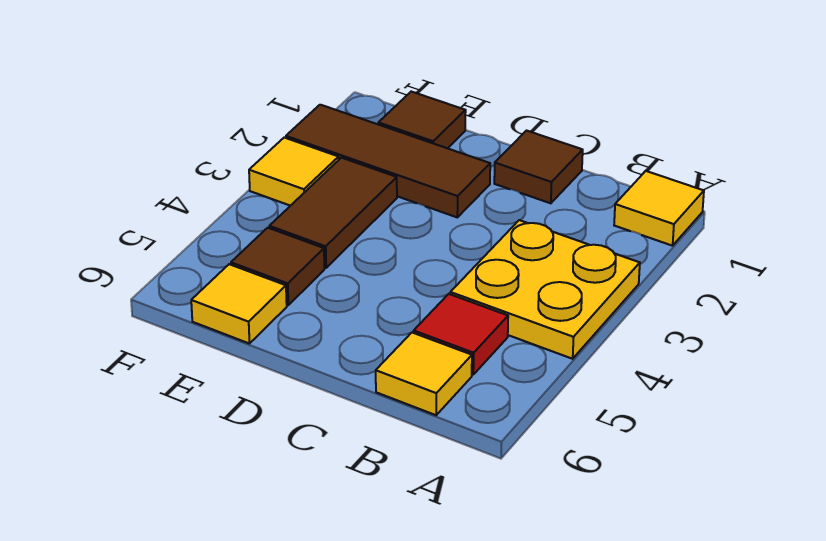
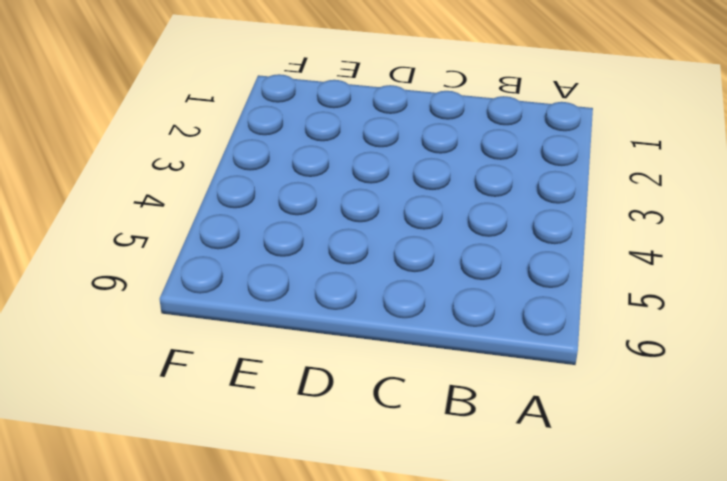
none -> yellow tile A1 level 1
none -> yellow plate A3:B4 level 1

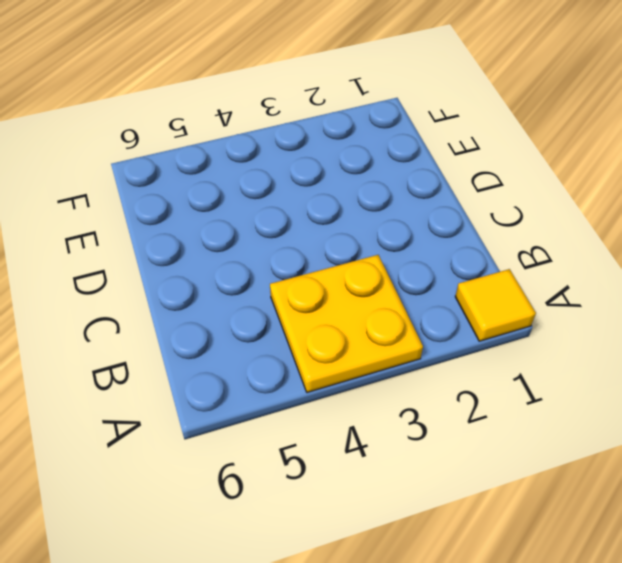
none -> red tile B5 level 1
none -> yellow tile B6 level 1

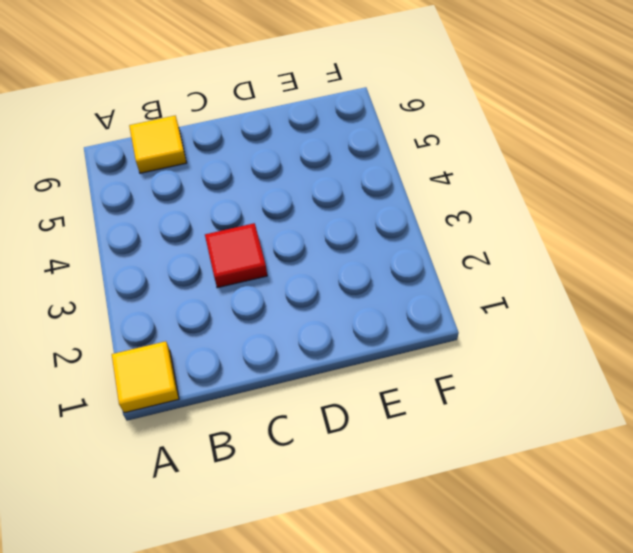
red tile C3 level 1 -> red tile B5 level 1
none -> yellow plate A3:B4 level 1
none -> brown tile C1 level 1

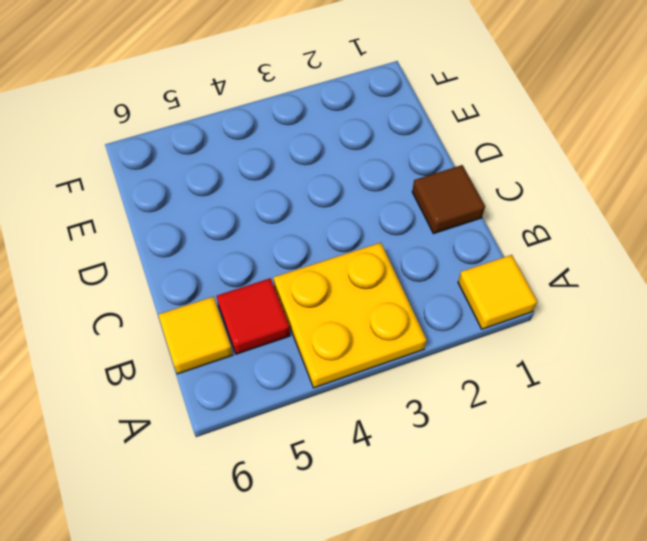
none -> brown tile D2:F2 level 1
none -> brown tile E1 level 1

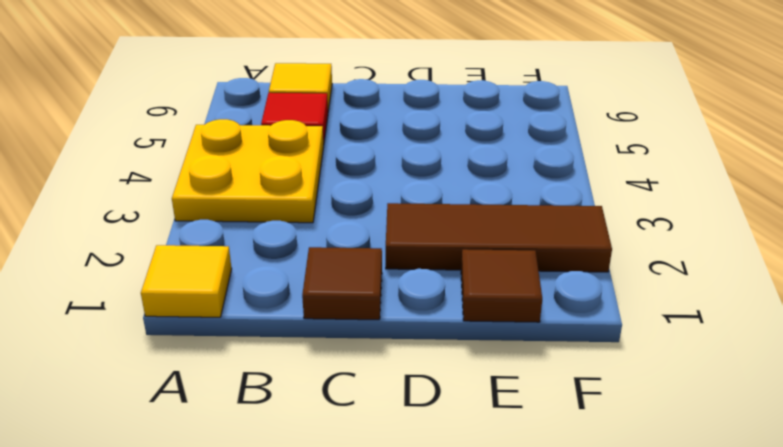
none -> brown tile E3:E4 level 1
none -> brown tile E5 level 1

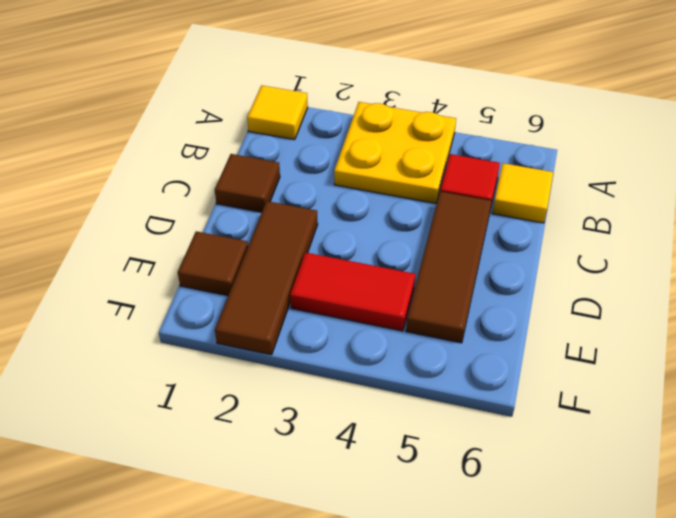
brown tile C5:E5 level 1 -> brown tile E5 level 1
red tile E3:E4 level 1 -> brown tile E3:E4 level 1
none -> yellow tile E6 level 1
none -> yellow tile F3 level 1

